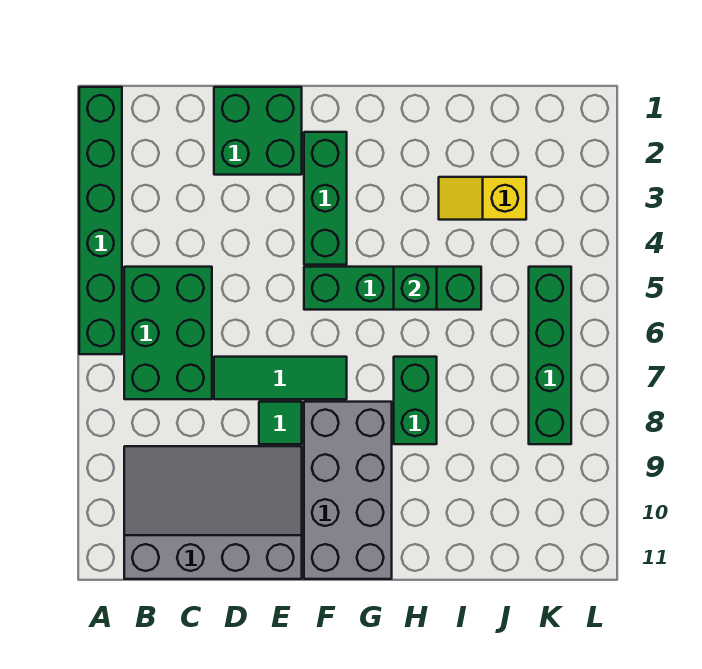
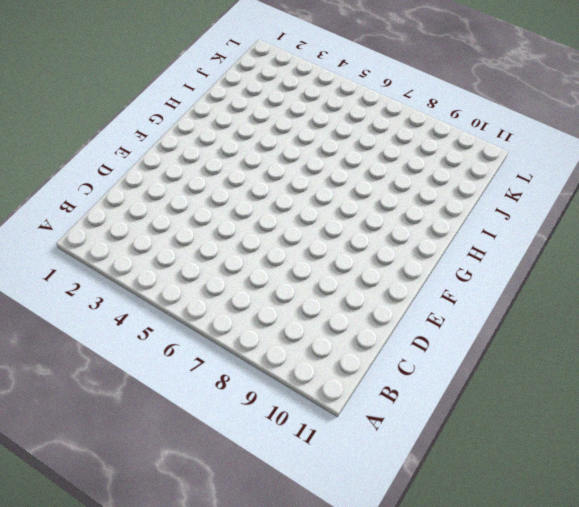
none -> green brick A1:A6 level 1
none -> green brick B5:C7 level 1
none -> grey slope B9:E11 level 1 top 11

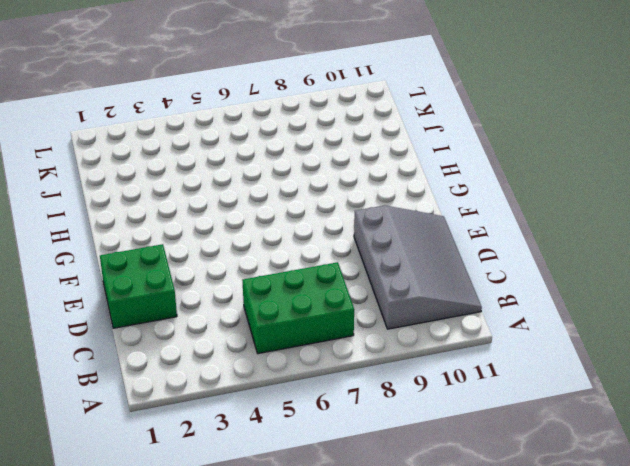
grey slope B9:E11 level 1 top 9 -> grey slope B9:E11 level 1 top 11
none -> green brick A1:A6 level 1
none -> green tile D7:F7 level 1
none -> green tile E8 level 1

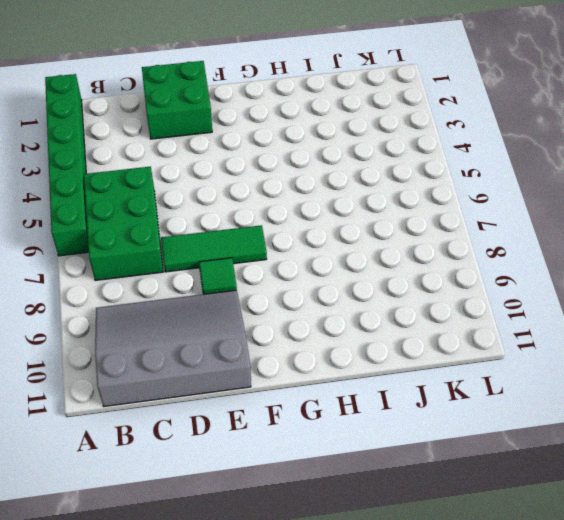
none -> green brick F2:F4 level 1
none -> green brick F5:I5 level 1
none -> grey brick F8:G11 level 1

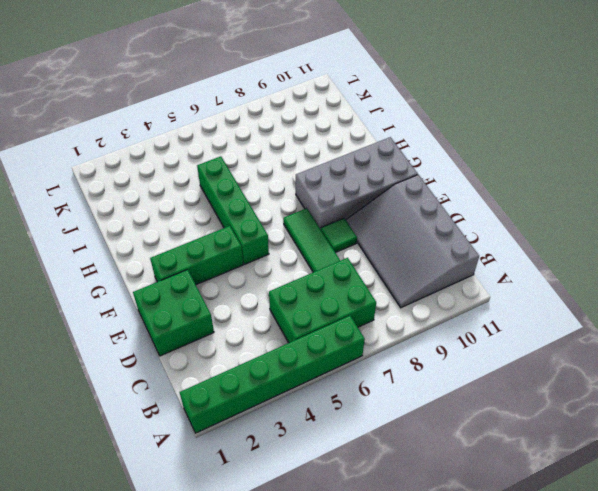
none -> green brick H7:H8 level 1
none -> yellow slope I3:J3 level 1 top J
none -> green brick K5:K8 level 1

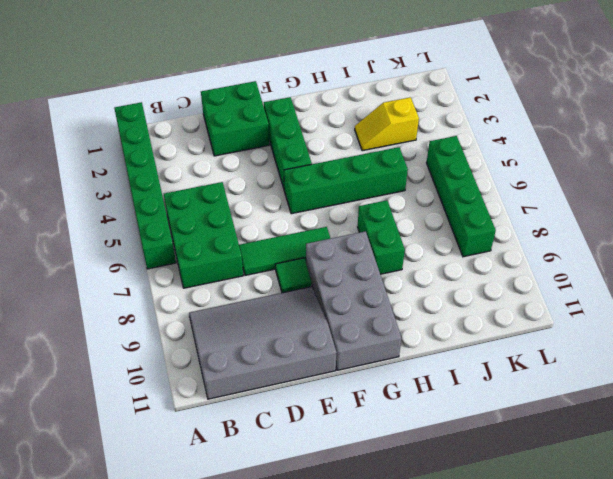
none -> green brick H5 level 2

